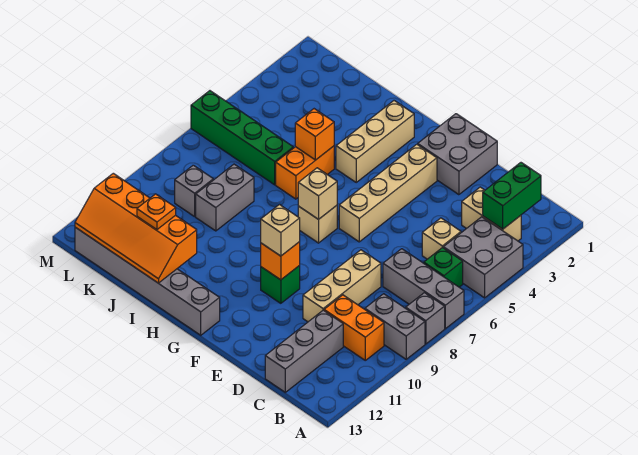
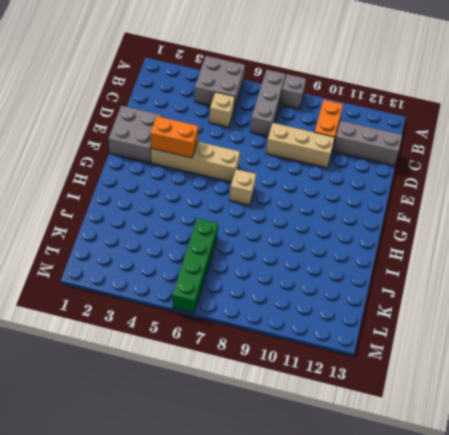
orange brick F3:F4 level 2 -> orange brick I5:I6 level 1
none -> grey brick A9:B9 level 1
none -> tan brick B3:C3 level 1
none -> green brick B6 level 1

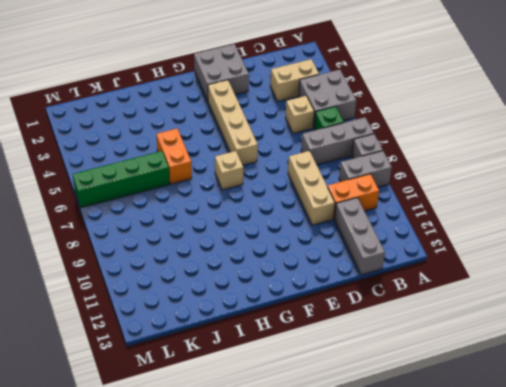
none -> green brick F10 level 1
none -> grey brick G13:L13 level 1
none -> tan brick H2:H4 level 1

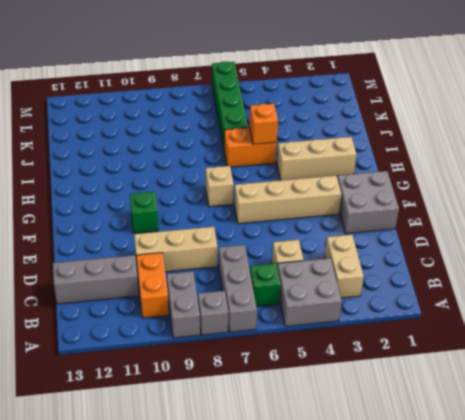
none -> grey brick G13:L13 level 1
none -> grey brick J8:J9 level 1
none -> grey brick K9 level 1

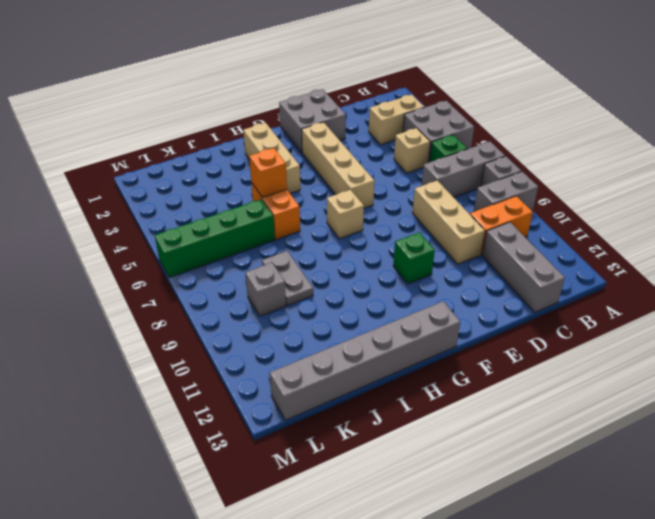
grey plate J8:J9 level 1 -> grey brick J8:J9 level 1
none -> green brick B2:B3 level 2
none -> orange brick F10 level 2
none -> tan brick G7 level 2

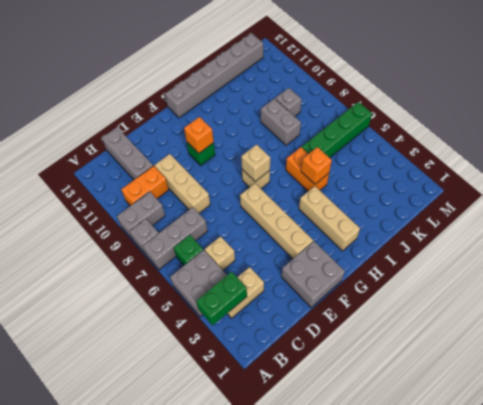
green brick A3:B3 level 2 -> green brick B2:B3 level 2
none -> orange slope I12:L13 level 2 top 12
none -> tan brick F10 level 3
none -> orange plate J12 level 3

